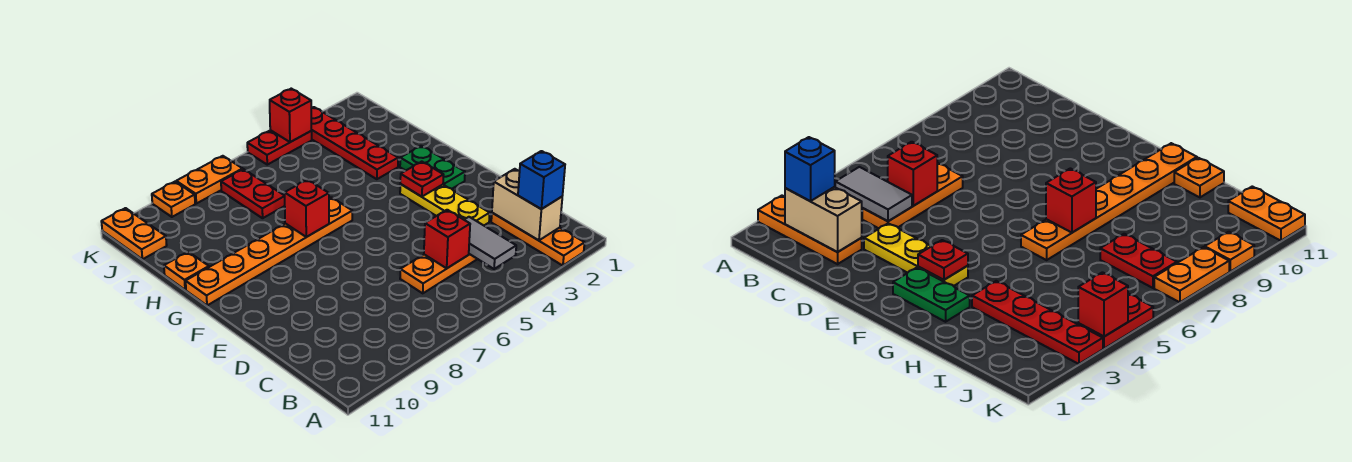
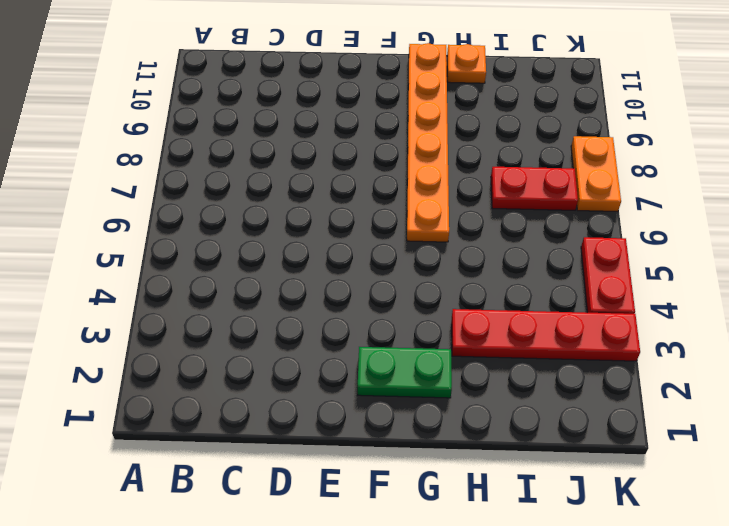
none -> orange plate A2:C2 level 1
none -> orange plate C4:C6 level 1
none -> yellow plate D3:F3 level 1

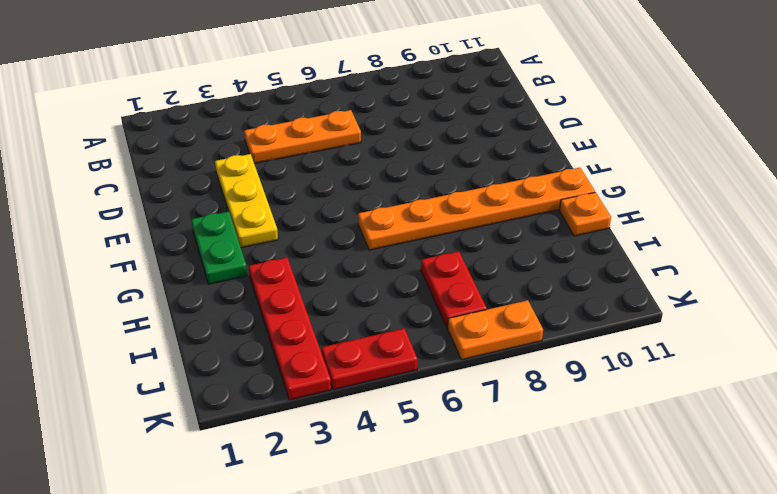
none -> orange plate A2:C2 level 1
none -> orange plate J11:K11 level 1
none -> orange plate K9 level 1

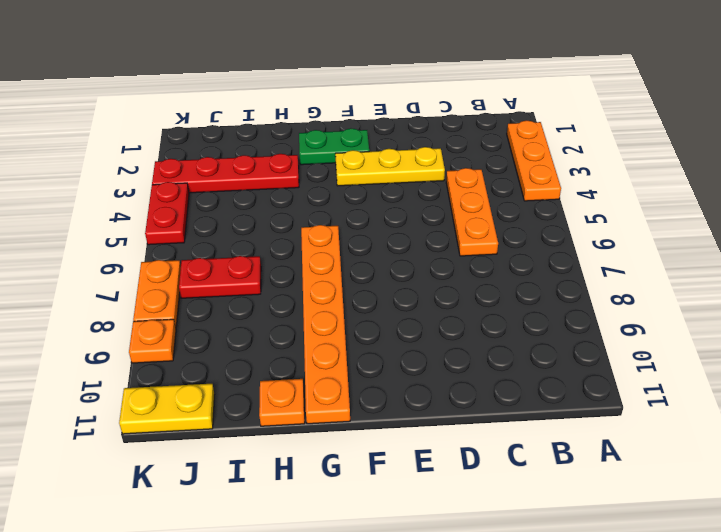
orange plate A2:A4 level 1 -> orange plate A2:C2 level 1
yellow plate J11:K11 level 1 -> orange plate J11:K11 level 1
none -> tan brick B2:C2 level 2
none -> grey tile B4:C4 level 2
none -> red brick C5 level 2

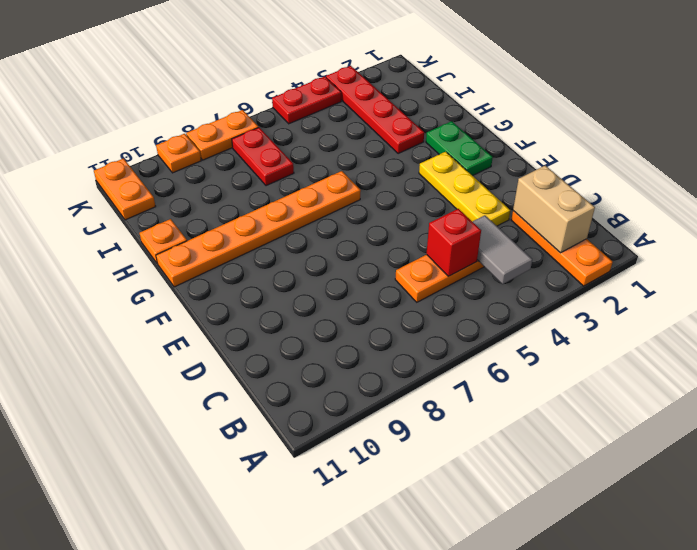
none -> red plate F3 level 2
none -> red brick G7 level 2
none -> red brick K4 level 2

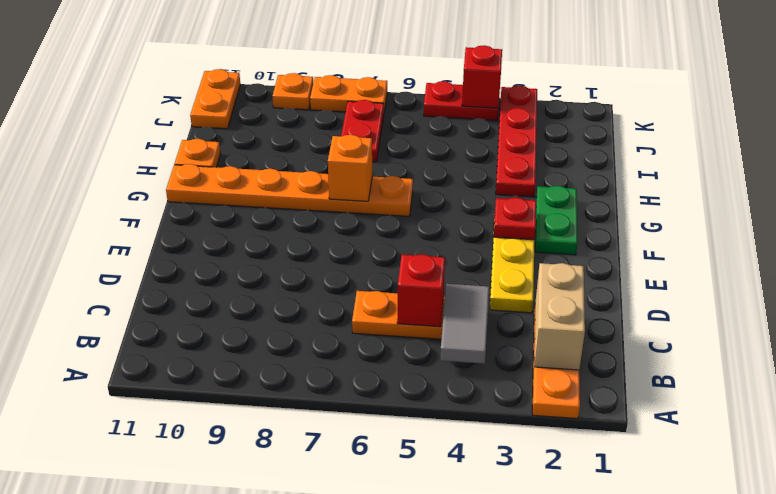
orange brick G7 level 2 -> red brick G7 level 2
none -> blue brick B2 level 3

